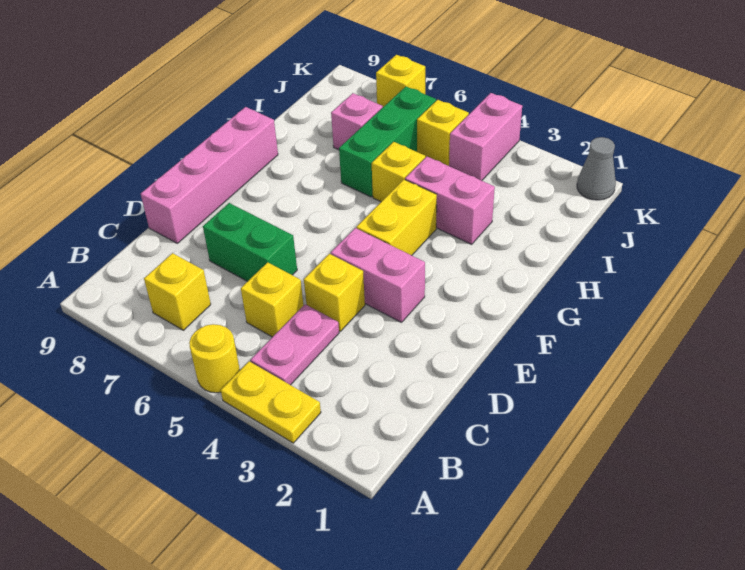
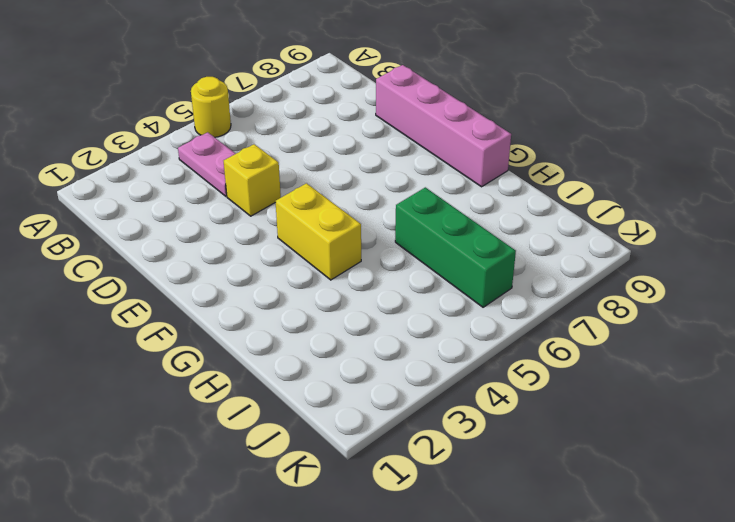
none -> yellow plate A3:A4 level 1
none -> yellow brick B7 level 1
none -> yellow brick C5 level 1

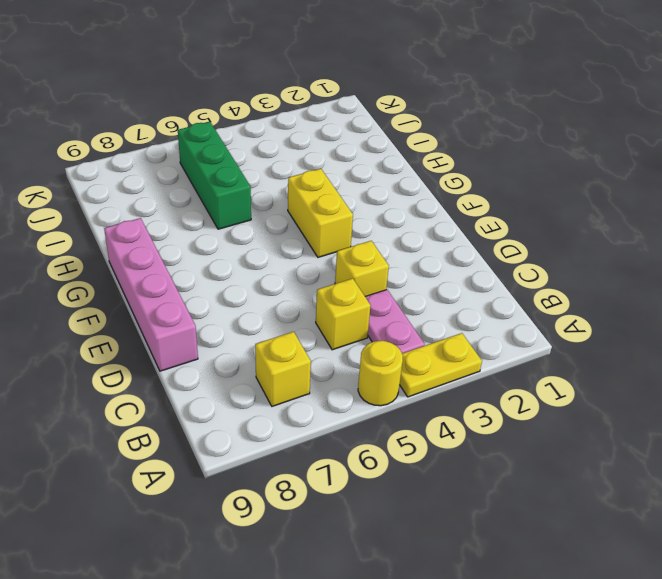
none -> green brick D6:D7 level 1
none -> pink brick E3:E4 level 1
none -> pink brick H3:H4 level 1

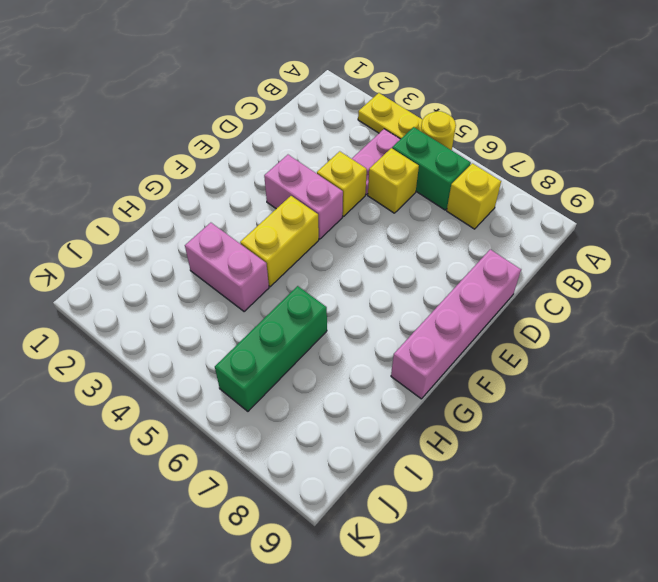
green brick B5:B6 level 1 -> green brick D6:D7 level 1
none -> yellow brick H5 level 1
none -> pink brick I7 level 1
none -> pink brick J4:K4 level 1

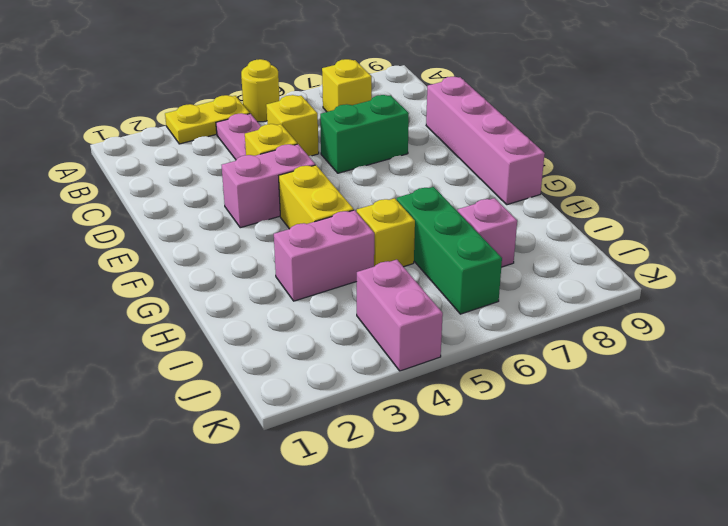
none -> yellow brick J5 level 1
none -> grey cone K1 level 1
none -> yellow brick K7 level 1

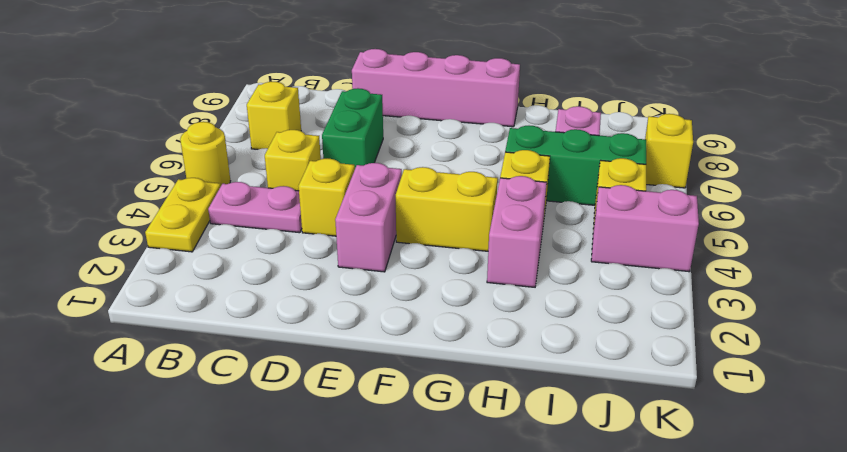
none -> grey cone K1 level 1

